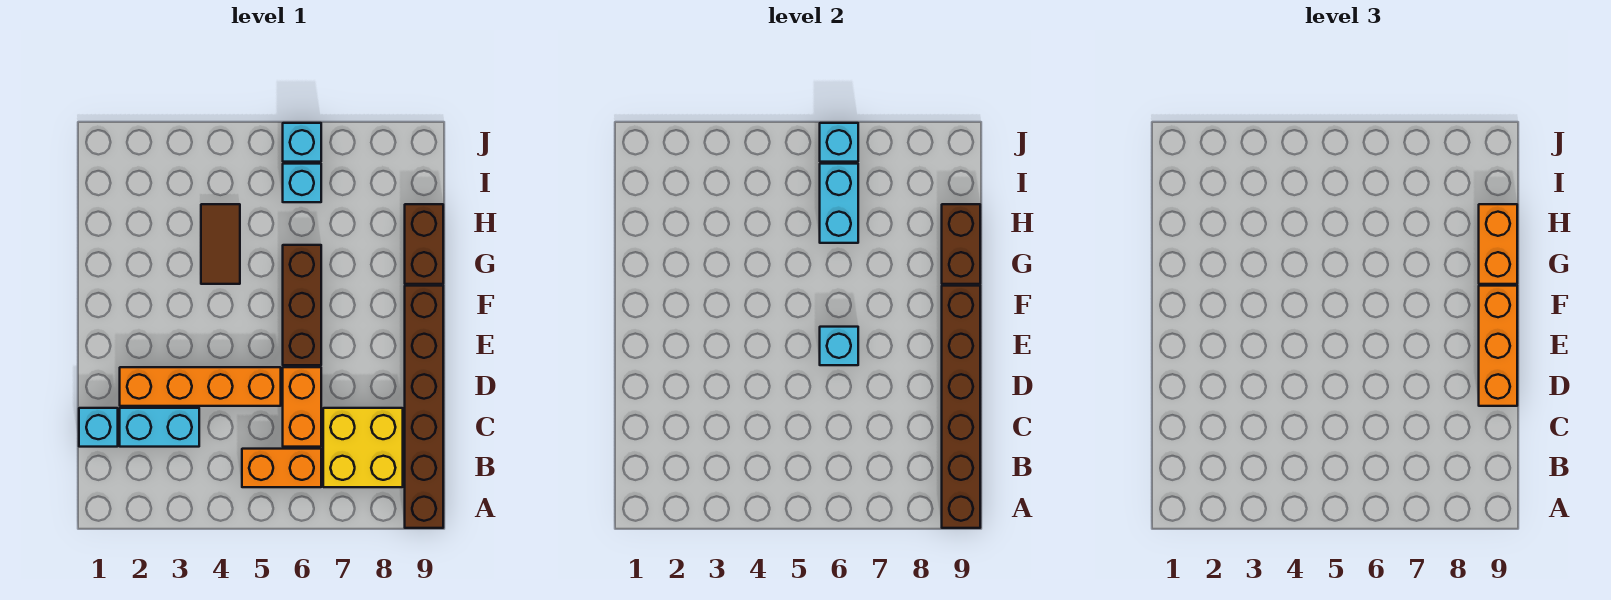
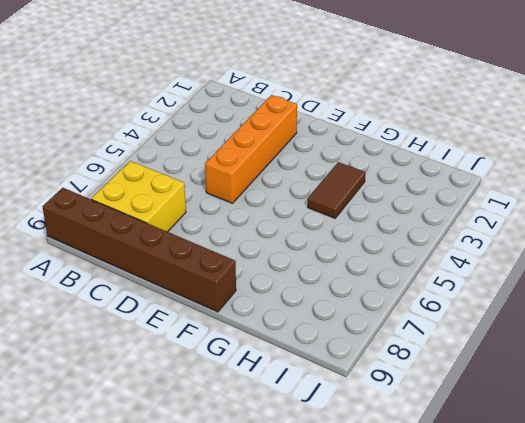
brown tile G3:G4 level 1 -> brown tile G4:H4 level 1
none -> orange brick B5:B6 level 1
none -> cyan brick C1 level 1
none -> cyan brick C2:C3 level 1

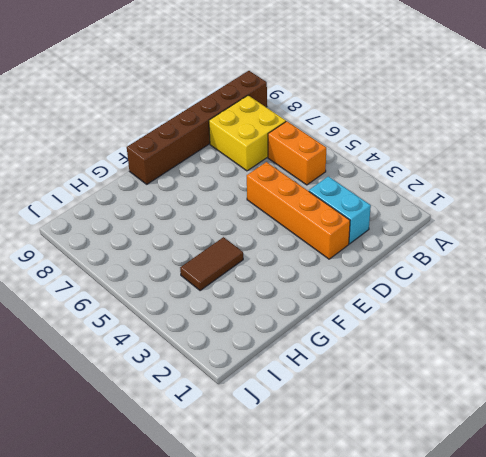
none -> cyan brick C1 level 1
none -> orange brick C6:D6 level 1
none -> brown brick E6:G6 level 1

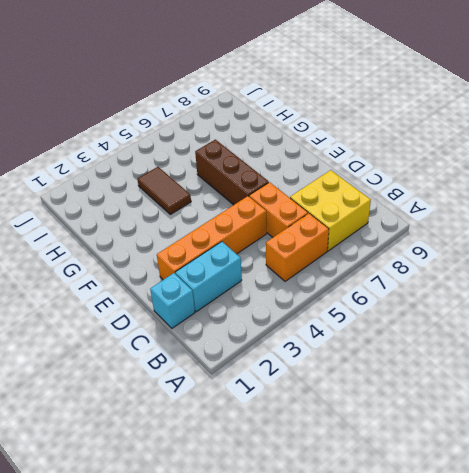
none -> brown brick A9:F9 level 1
none -> brown brick G9:H9 level 1
none -> cyan brick I6 level 1

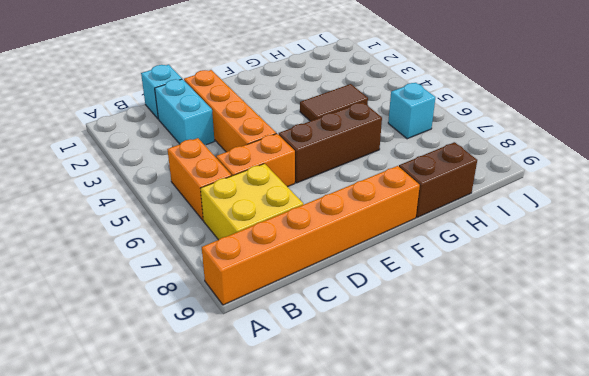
orange brick A9:F9 level 1 -> brown brick A9:F9 level 1
none -> cyan brick J6 level 1
none -> brown brick A9:F9 level 2
none -> cyan brick E6 level 2

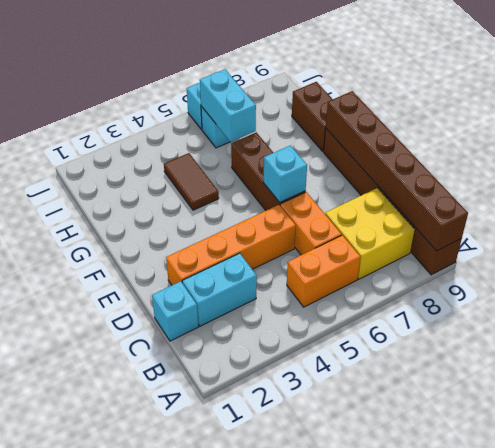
none -> brown brick G9:H9 level 2
none -> cyan brick J6 level 2
none -> orange brick D9:F9 level 3

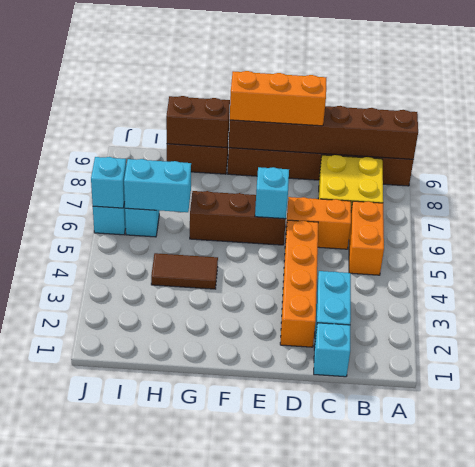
none -> orange brick G9:H9 level 3

